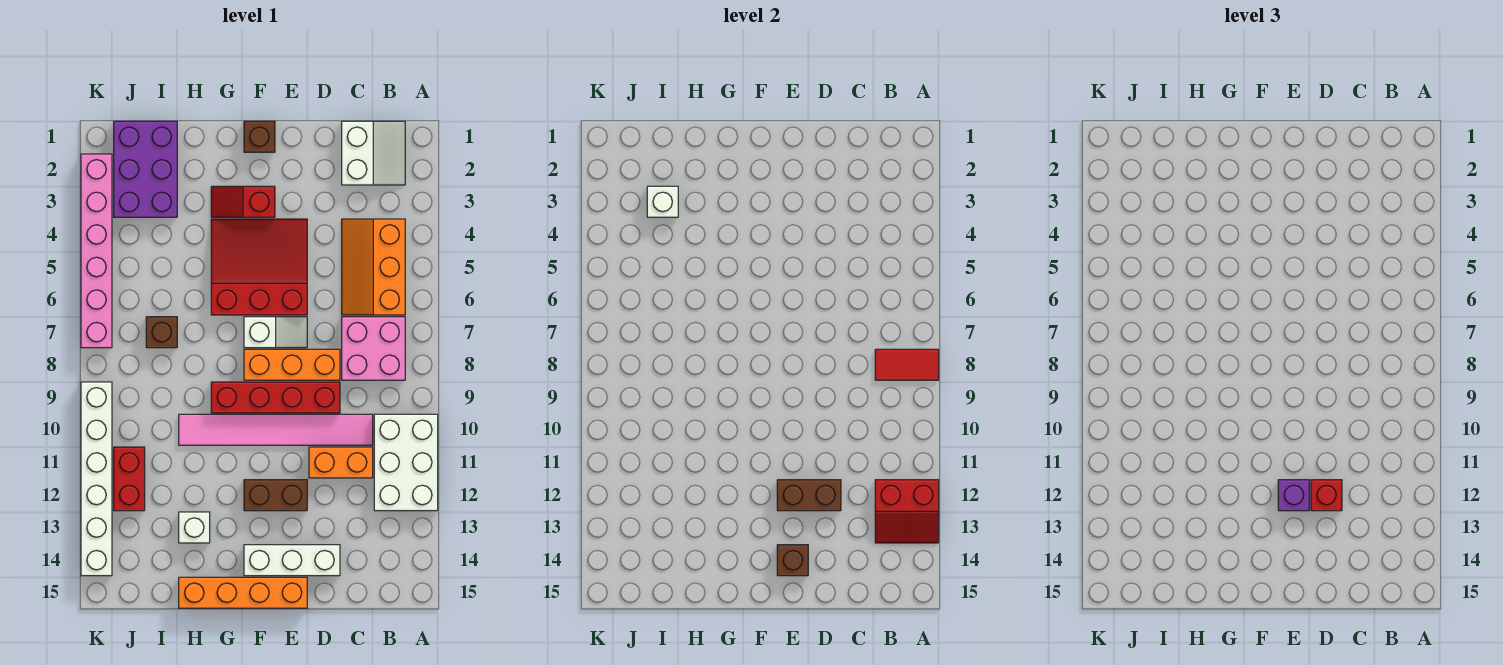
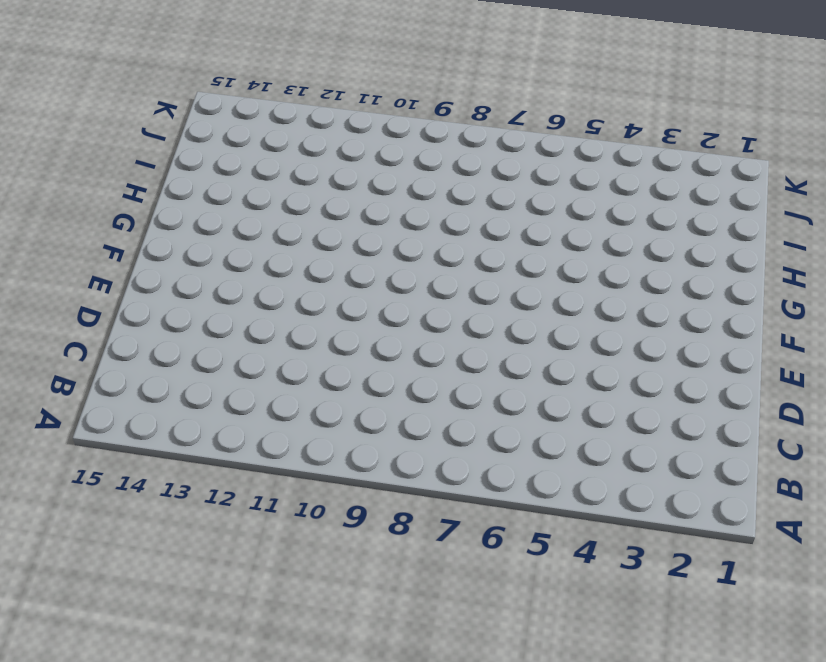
none -> white brick A10:B12 level 1
none -> white slope B1:C2 level 1 top C
none -> orange slope B4:C6 level 1 top B

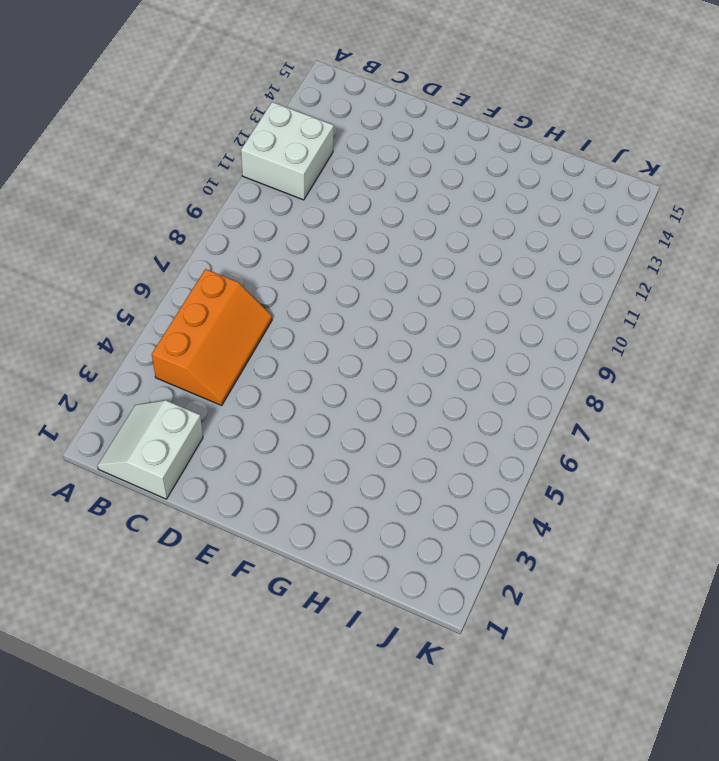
white brick A11:B12 level 1 -> white brick A10:B12 level 1
none -> pink brick B7:C8 level 1
none -> pink tile C10:H10 level 1
none -> orange brick C11:D11 level 1

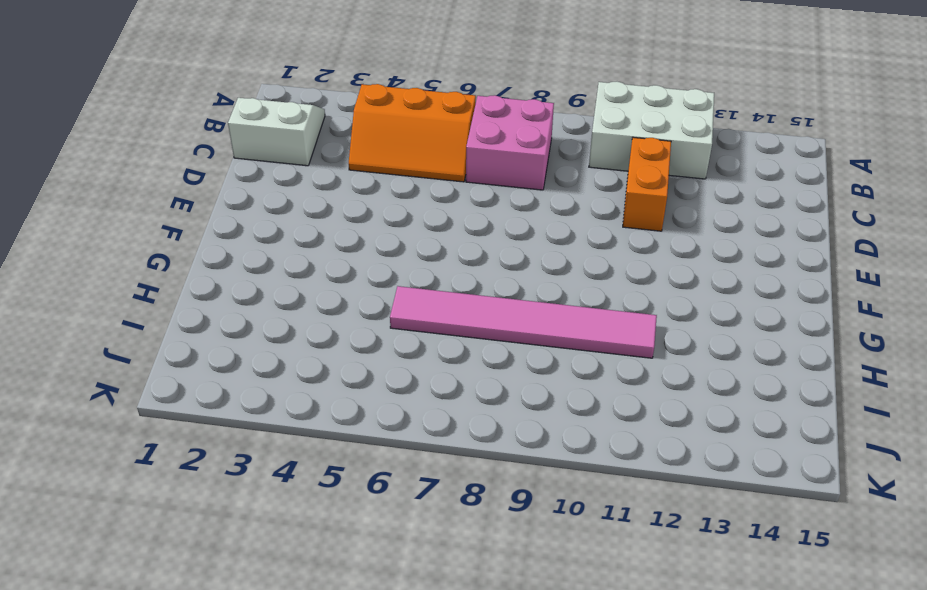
pink tile H6:H11 level 1 -> pink tile C10:H10 level 1
none -> orange brick D8:F8 level 1
none -> red brick D9:G9 level 1
none -> white brick D14:F14 level 1

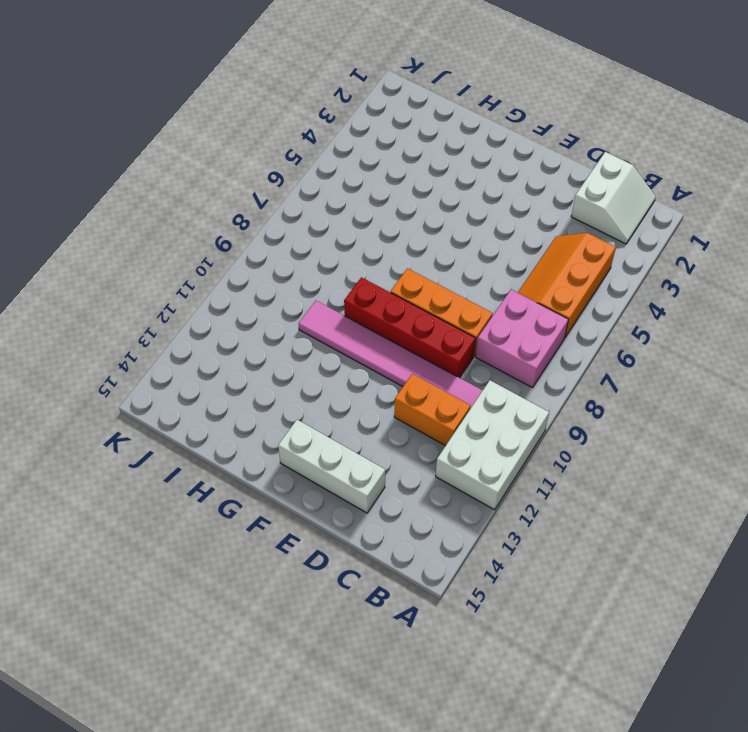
none -> red slope E4:G6 level 1 top 6
none -> white slope E7:F7 level 1 top F
none -> brown brick E12:F12 level 1

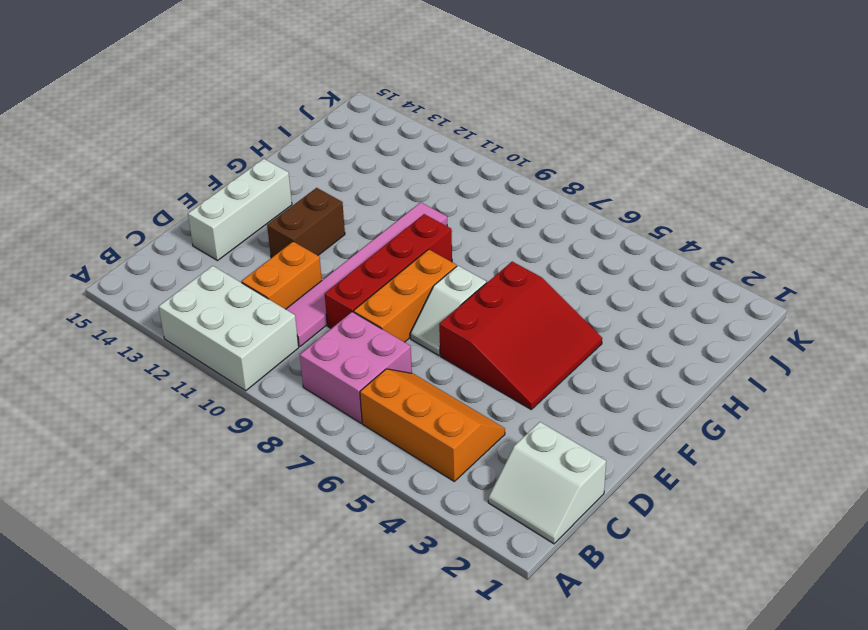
none -> orange brick E15:H15 level 1
none -> brown brick F1 level 1
none -> red slope F3:G3 level 1 top F

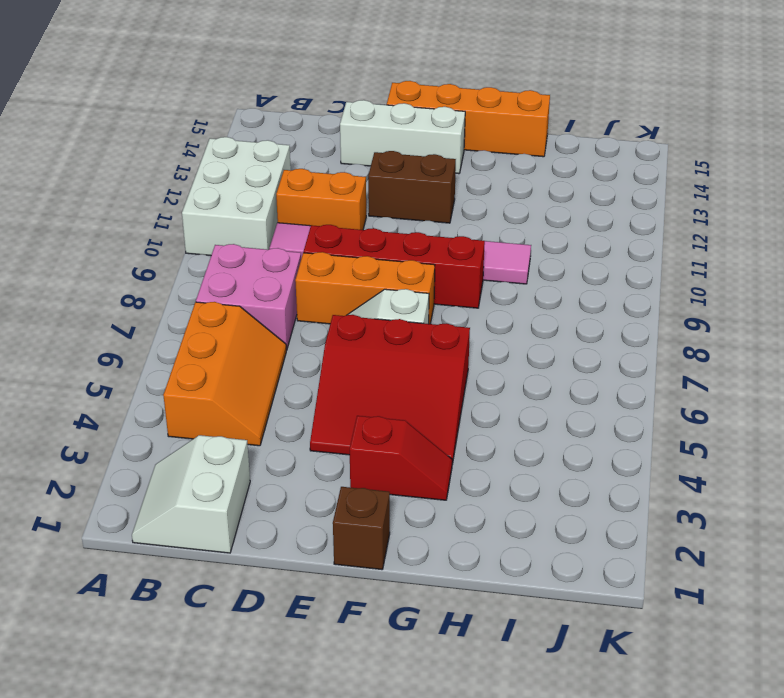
none -> white brick H13 level 1
none -> purple brick I1:J3 level 1
none -> brown brick I7 level 1

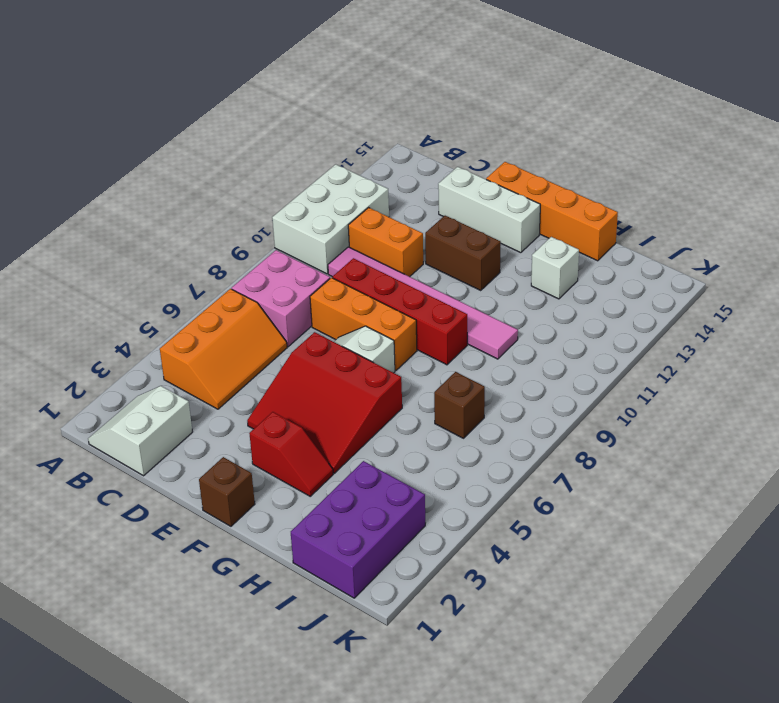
none -> red brick J11:J12 level 1
none -> pink brick K2:K7 level 1
none -> white brick K9:K14 level 1

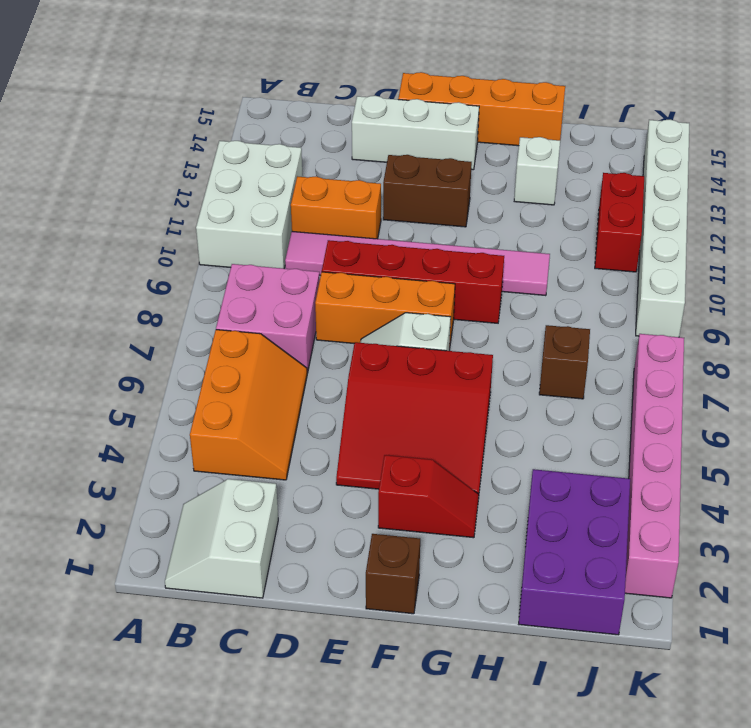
none -> red tile A8:B8 level 2
none -> red slope A12:B13 level 2 top 12
none -> brown brick D12:E12 level 2

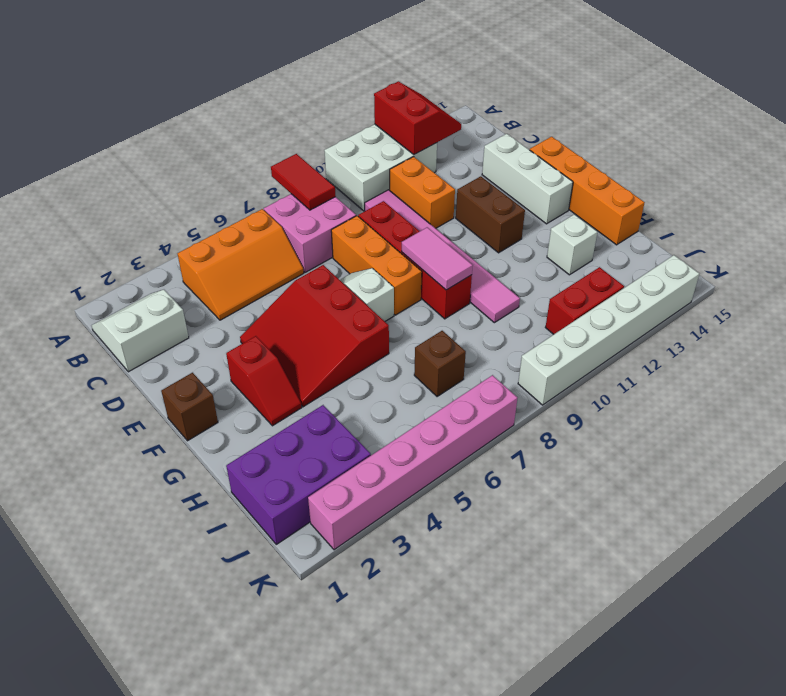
pink tile F9:G9 level 2 -> none
none -> brown brick D12:E12 level 2
none -> brown brick E14 level 2
none -> white brick I3 level 2

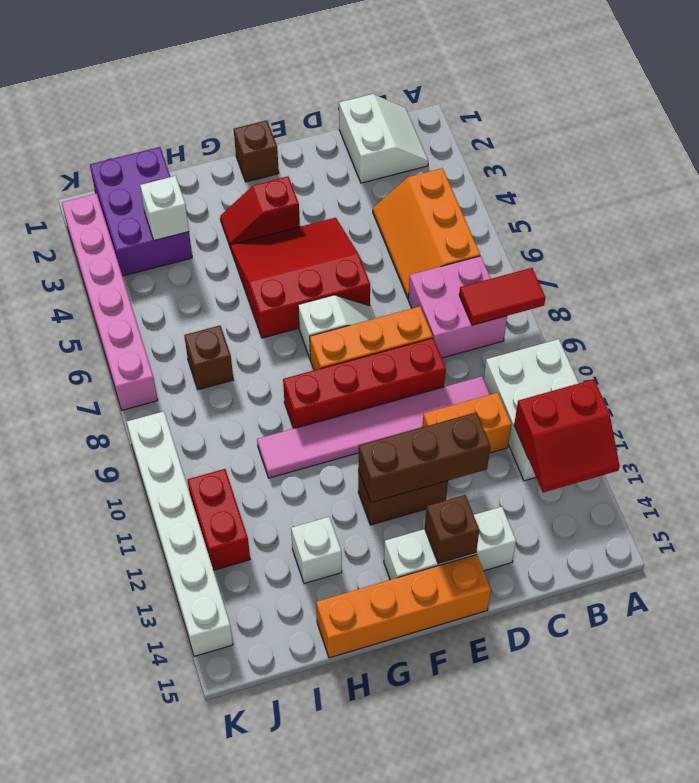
brown brick D12:F12 level 2 -> brown brick D12:E12 level 2
none -> red brick D12 level 3
none -> purple brick E12 level 3

